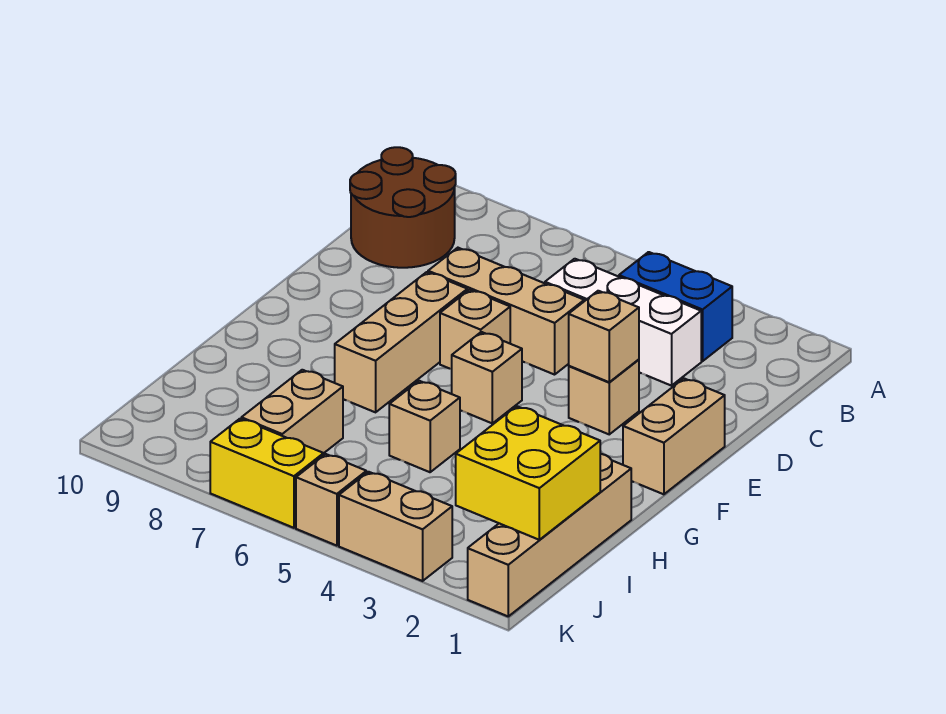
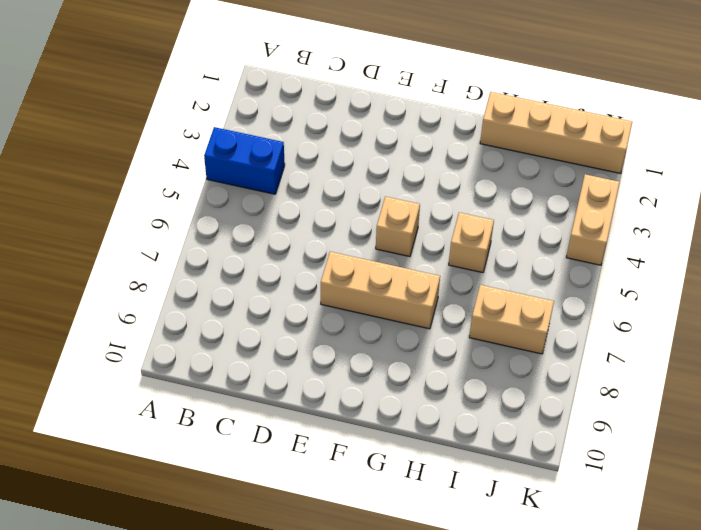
blue brick A4:B4 level 1 -> blue brick B3:B4 level 1
none -> brown round brick B9:C10 level 1
none -> white brick C3:C5 level 1
none -> tan brick D5:D7 level 1

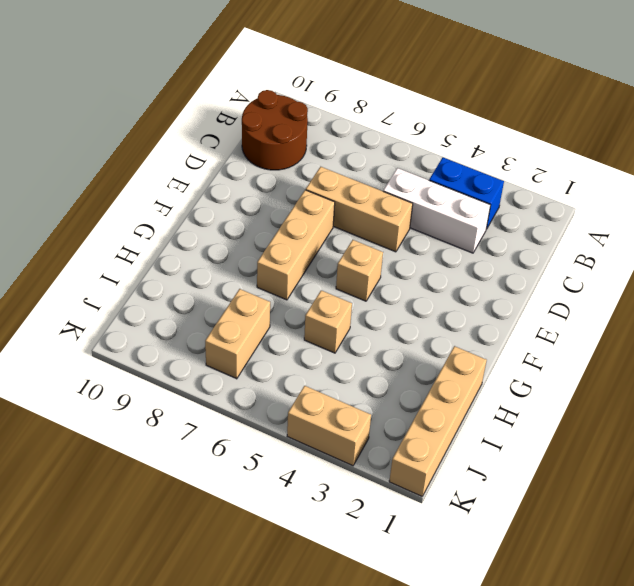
none -> tan brick E1:F1 level 1
none -> tan brick E3 level 1
none -> tan brick E6 level 1

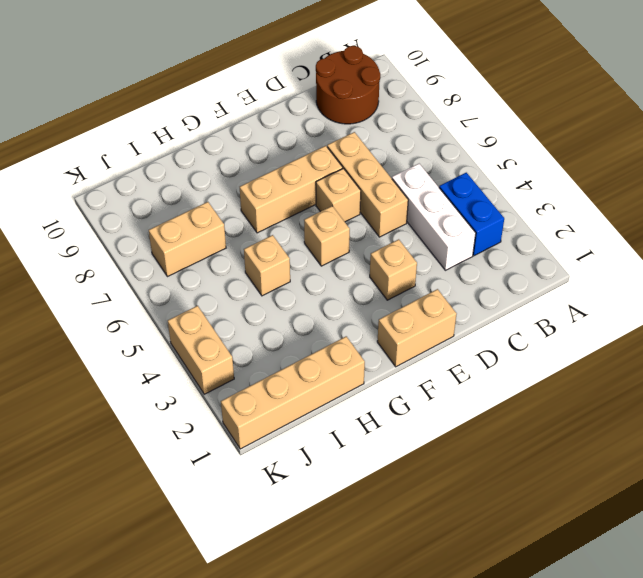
none -> tan brick K5 level 1
none -> yellow brick K6:K7 level 1
none -> tan brick E3 level 2

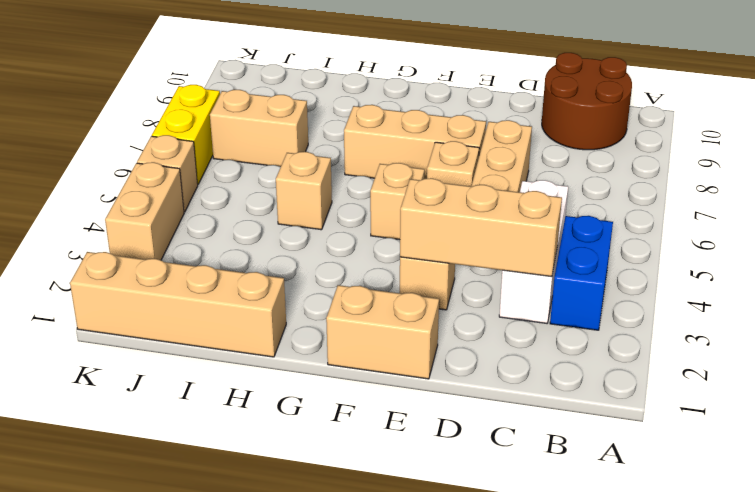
tan brick C3:E3 level 2 -> tan brick E3 level 2
none -> yellow brick I1:J2 level 2

